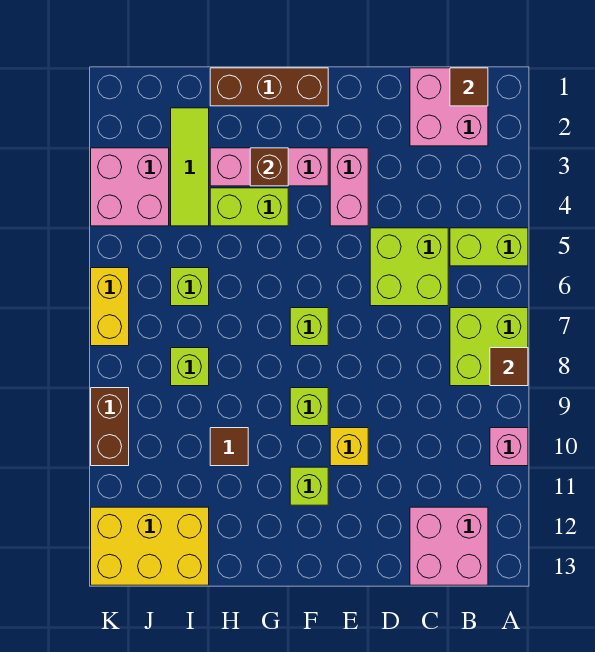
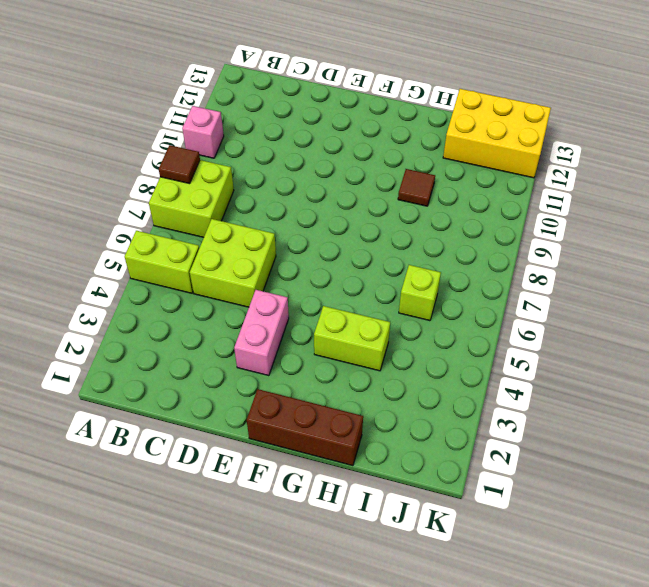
none -> pink brick B1:C2 level 1
none -> pink brick B12:C13 level 1
none -> yellow brick E10 level 1

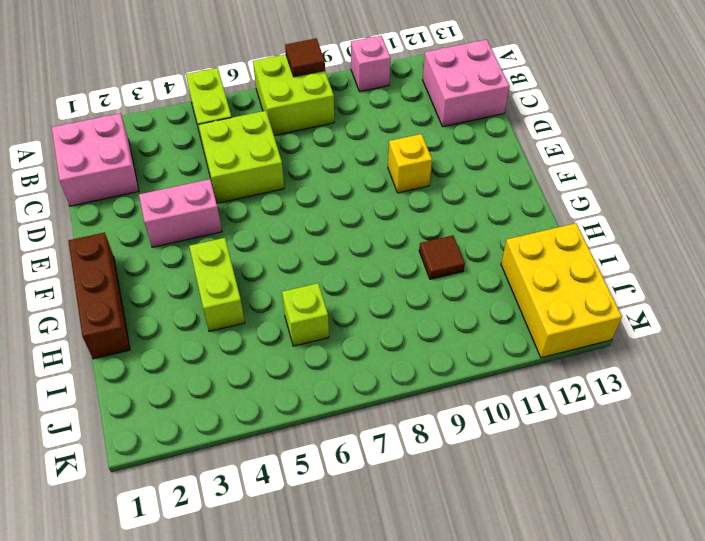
none -> pink brick F3:H3 level 1
none -> lime brick F7 level 1
none -> lime brick F9 level 1

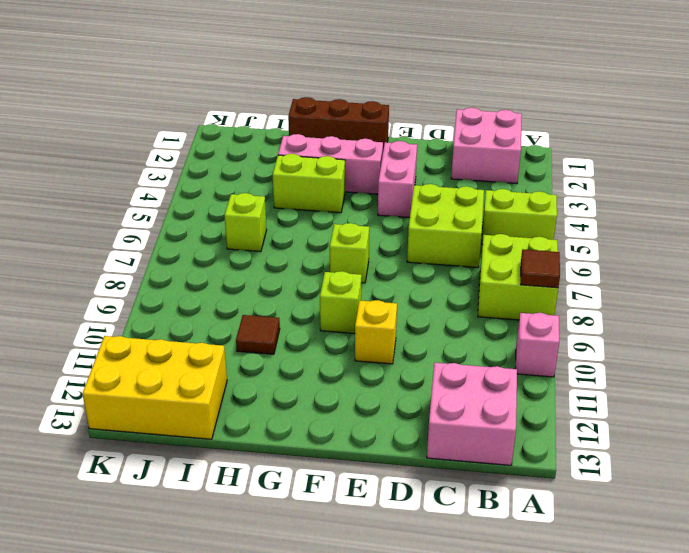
none -> lime brick F11 level 1
none -> lime tile I2:I4 level 1
none -> lime brick I8 level 1

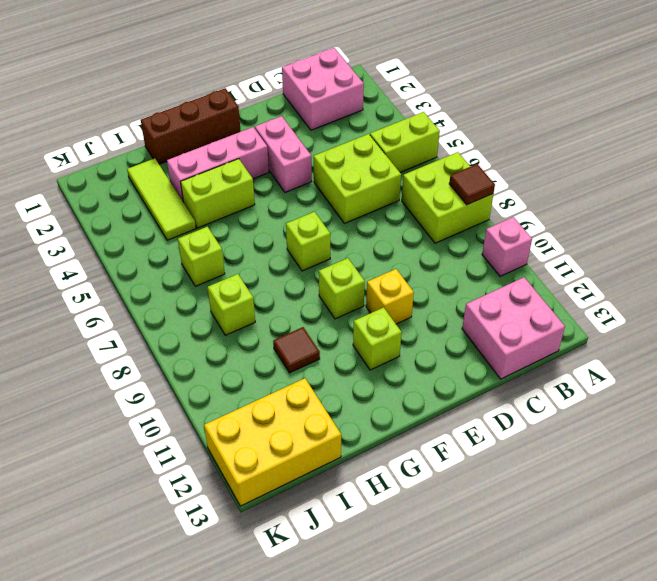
none -> pink brick J3:K4 level 1
none -> yellow brick K6:K7 level 1
none -> brown brick K9:K10 level 1

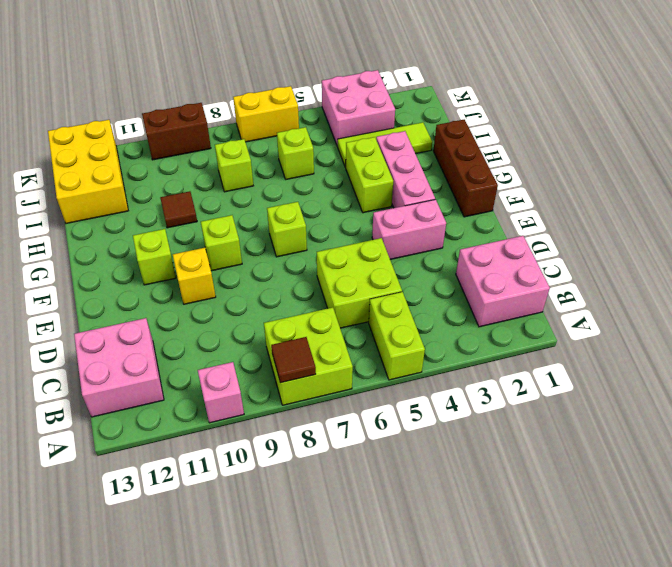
none -> brown tile B1 level 2
none -> brown brick G3 level 2

